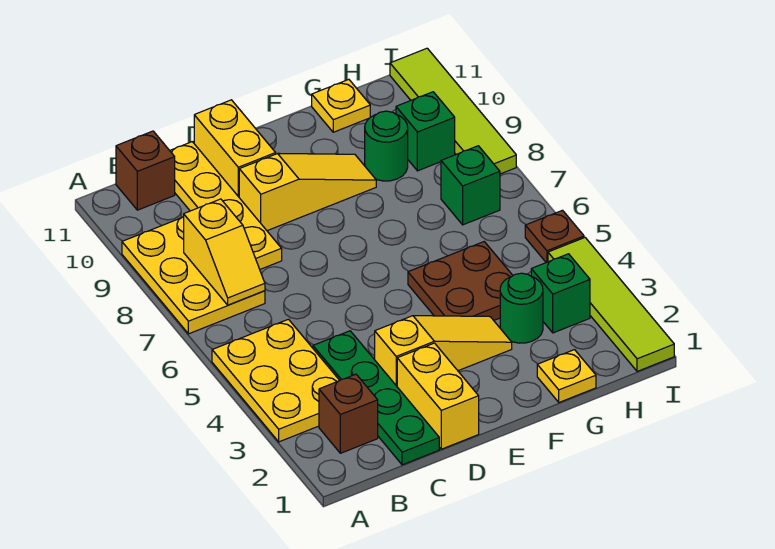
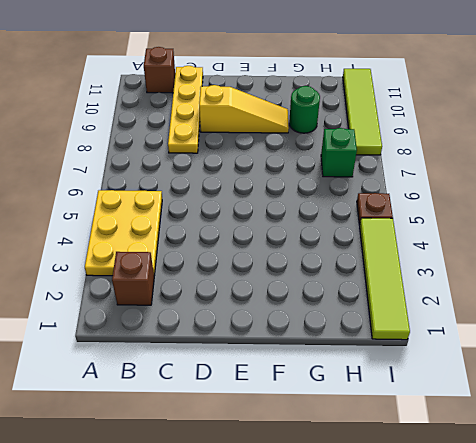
none -> yellow plate A7:B9 level 1
none -> green plate C1:C4 level 1
none -> yellow brick D1:D2 level 1

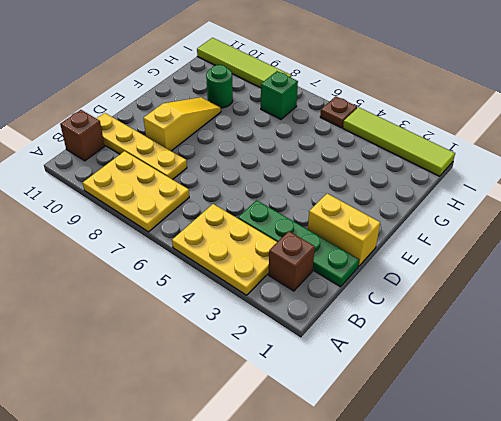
none -> yellow slope D3:F3 level 1 top D
none -> yellow brick D10:D11 level 1
none -> brown plate F4:G5 level 1

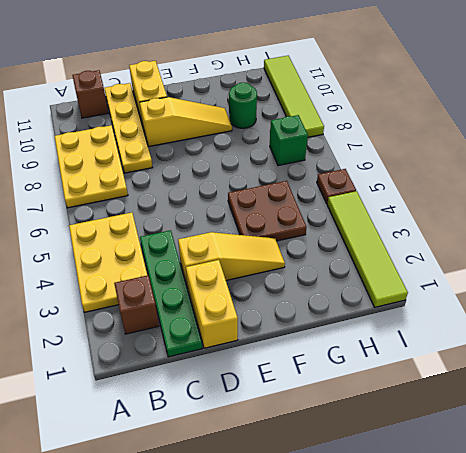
none -> yellow plate G1 level 1
none -> green round brick G3 level 1
none -> yellow plate G11 level 1

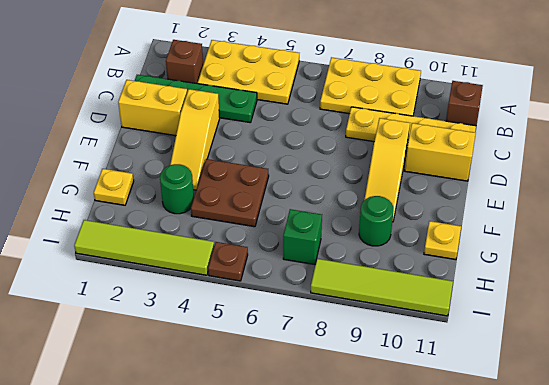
none -> green brick H3 level 1
none -> green brick H9 level 1
none -> yellow slope B7:B8 level 2 top 8

